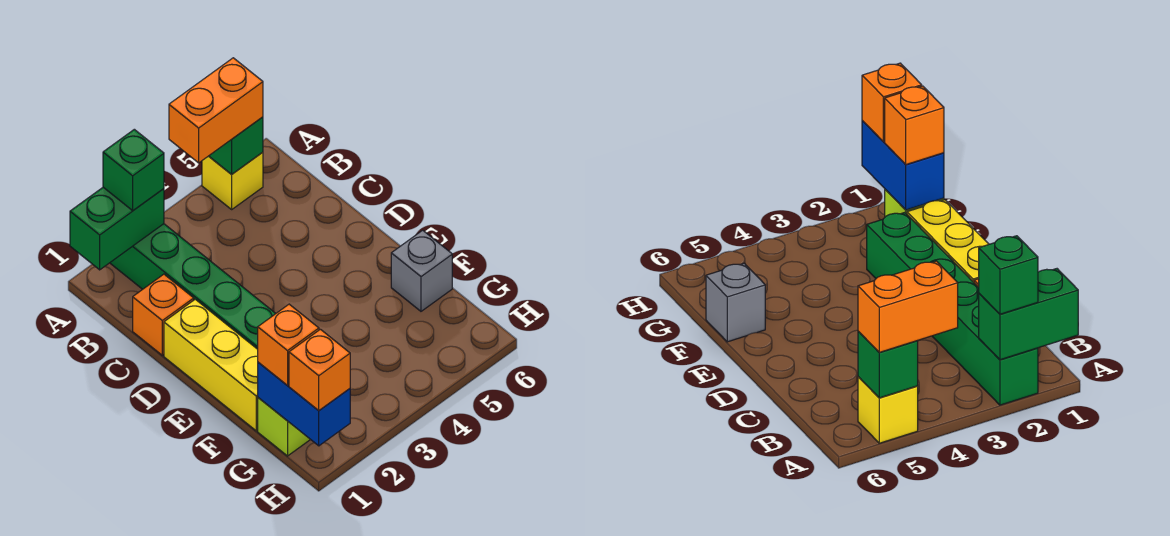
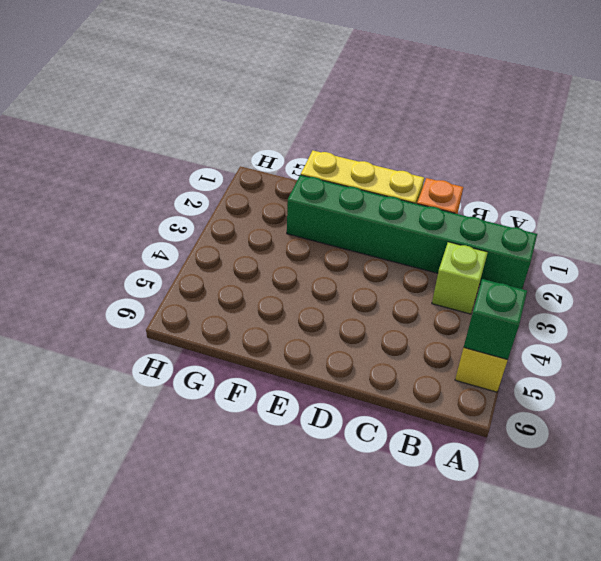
lime brick B3 level 1 -> lime brick G1 level 1
none -> grey brick F6 level 1
none -> green brick A1:A2 level 2
none -> blue brick G1:H1 level 2

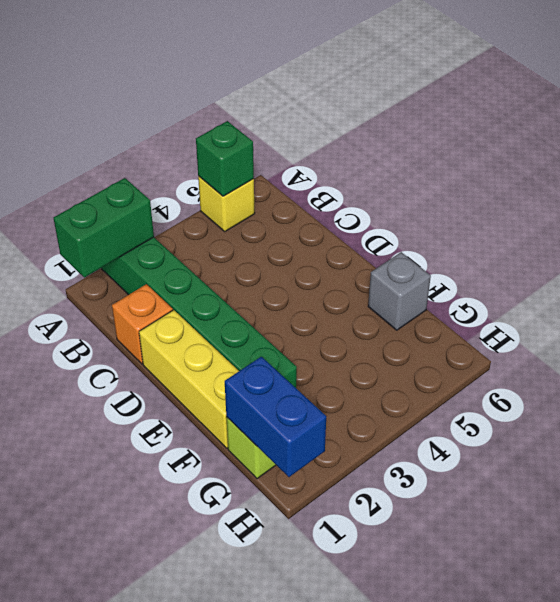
none -> green brick A2 level 3
none -> orange brick A4:A5 level 3
none -> orange brick G1 level 3

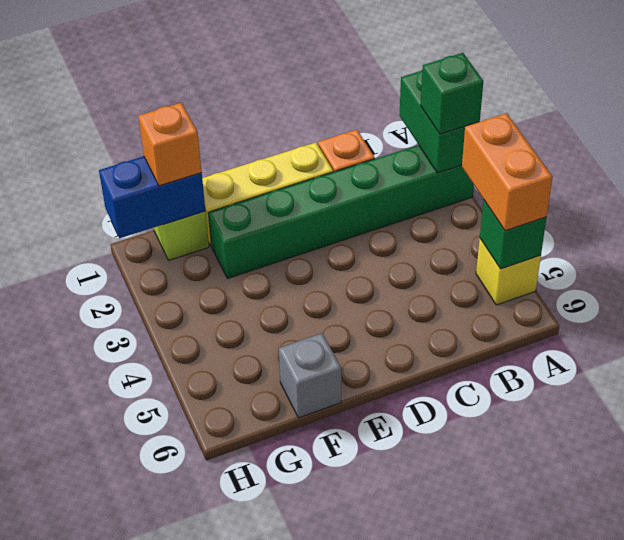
none -> orange brick H1 level 3

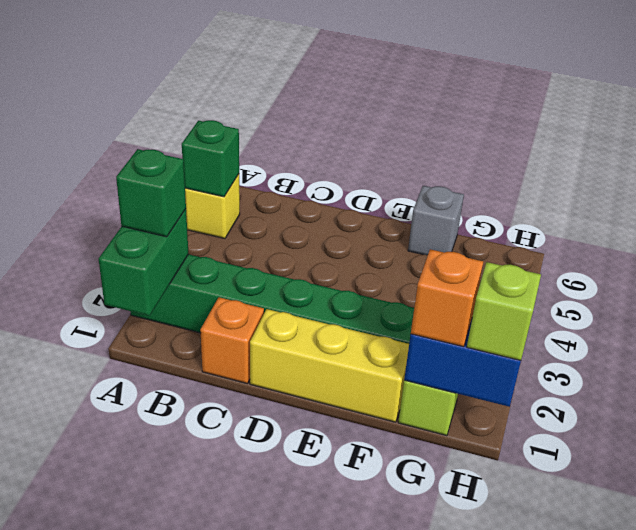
lime brick H1 level 3 -> orange brick H1 level 3
none -> orange brick A4:A5 level 3

